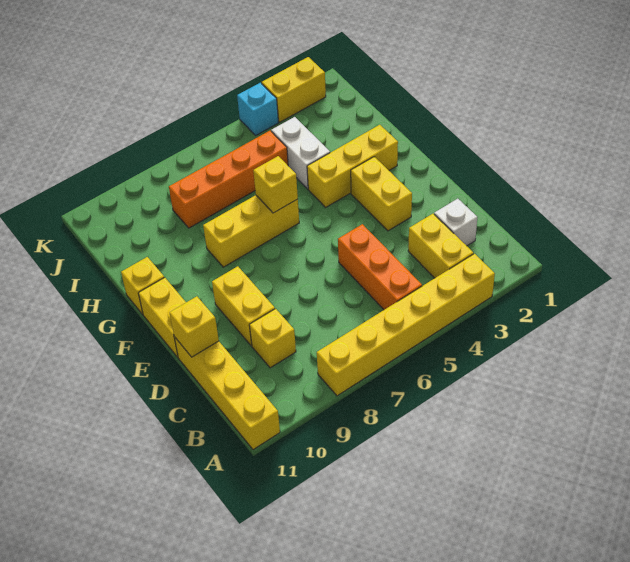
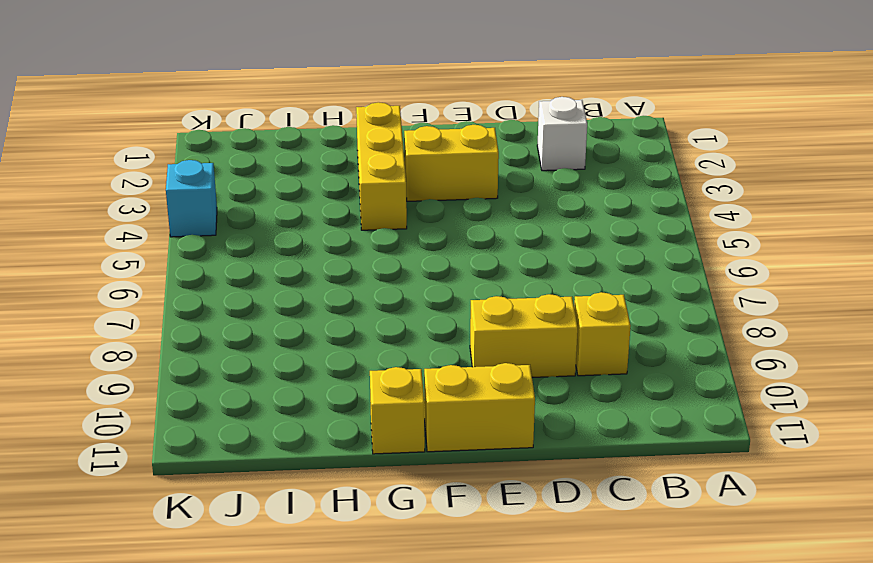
none -> yellow brick A3:A8 level 1
none -> yellow brick A11:D11 level 1
none -> yellow brick B3:C3 level 1

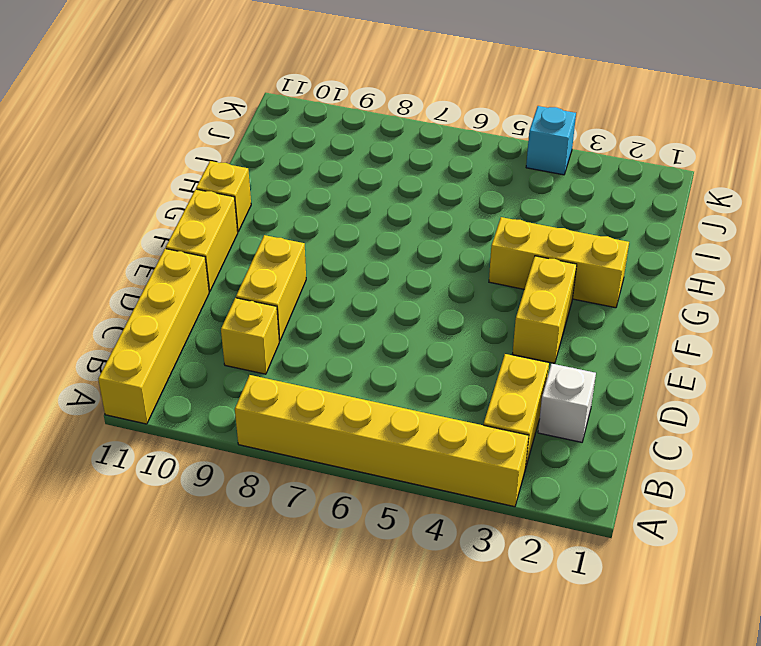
none -> orange brick B5:D5 level 1
none -> yellow brick G6:G8 level 1
none -> white brick H4:I4 level 1

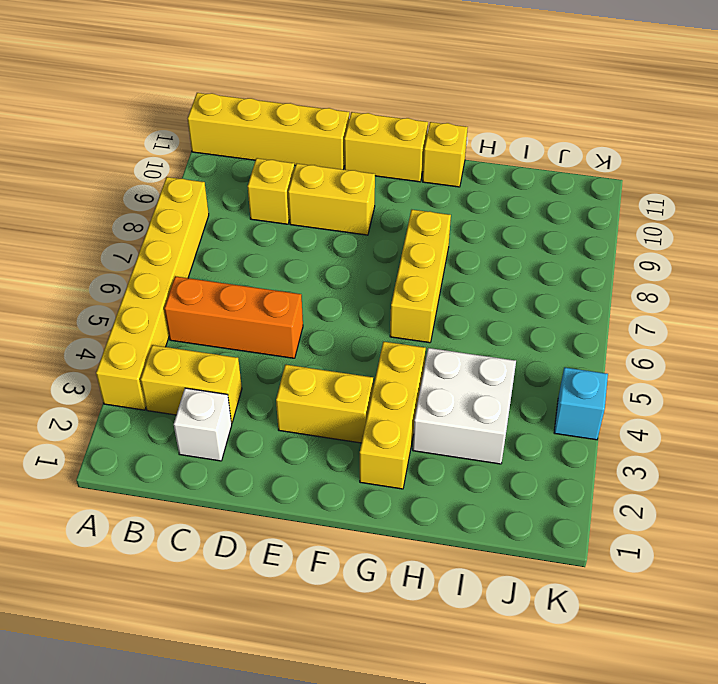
white brick H3:I4 level 1 -> white brick H4:I4 level 1
none -> orange brick I5:I8 level 1
none -> yellow brick K2:K3 level 1
none -> yellow brick D11 level 2

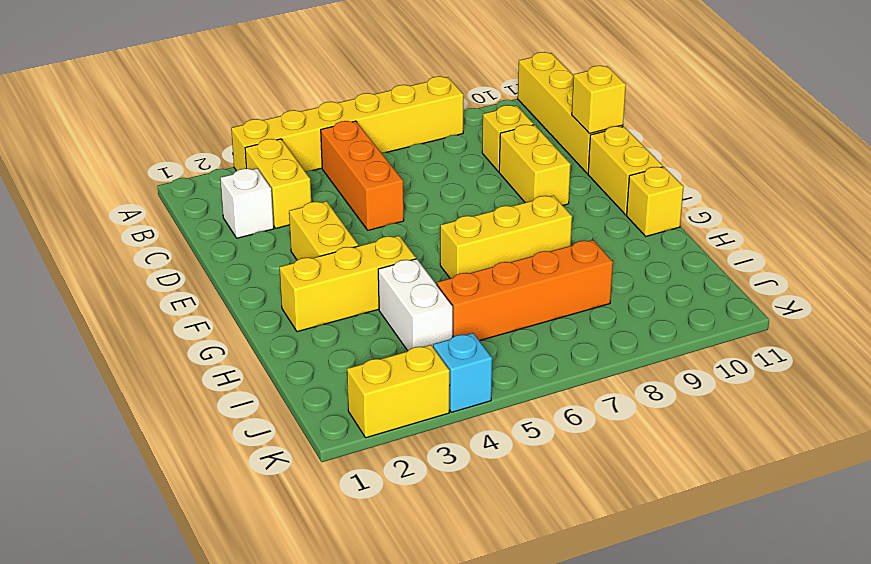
none -> yellow brick G6 level 2

